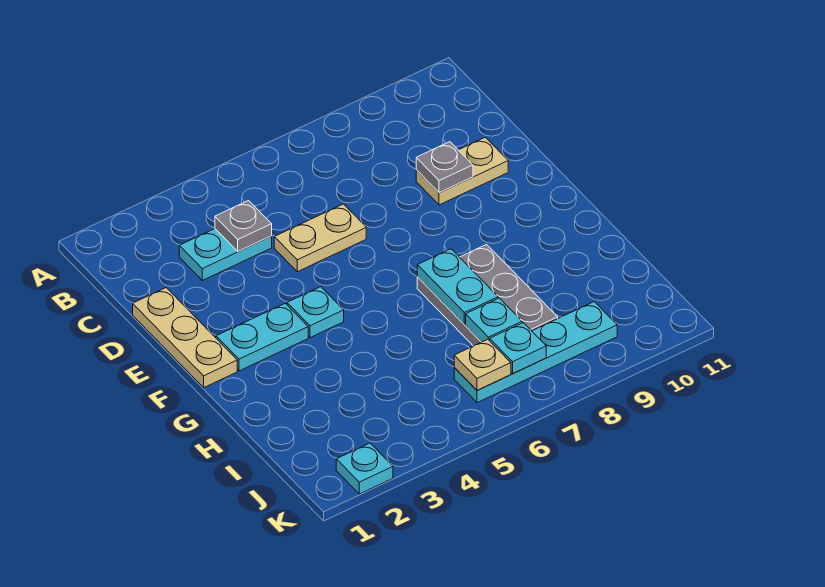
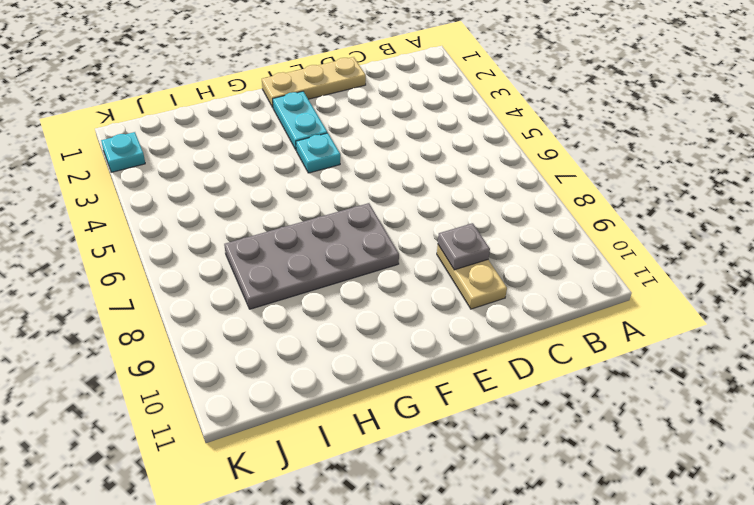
grey plate F7:I8 level 1 -> grey plate G7:I8 level 1
none -> cyan plate C3:C4 level 1
none -> tan plate D5:D6 level 1
none -> cyan plate J6:J9 level 1

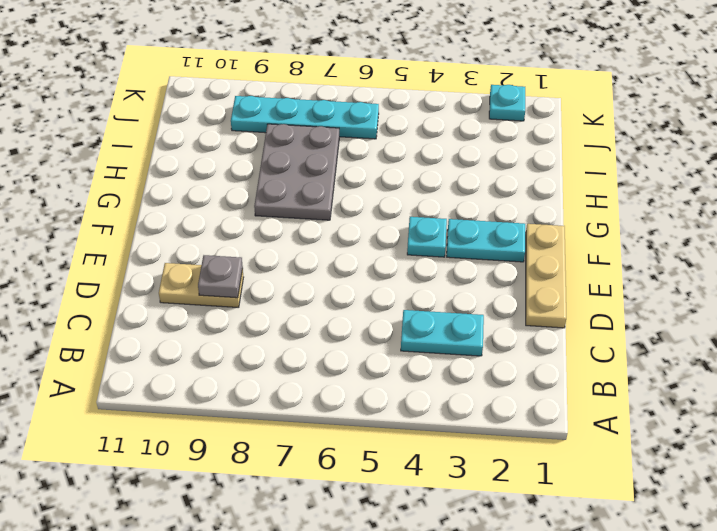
none -> tan plate D5:D6 level 1
none -> grey plate C4 level 2
none -> cyan plate G7:H7 level 2

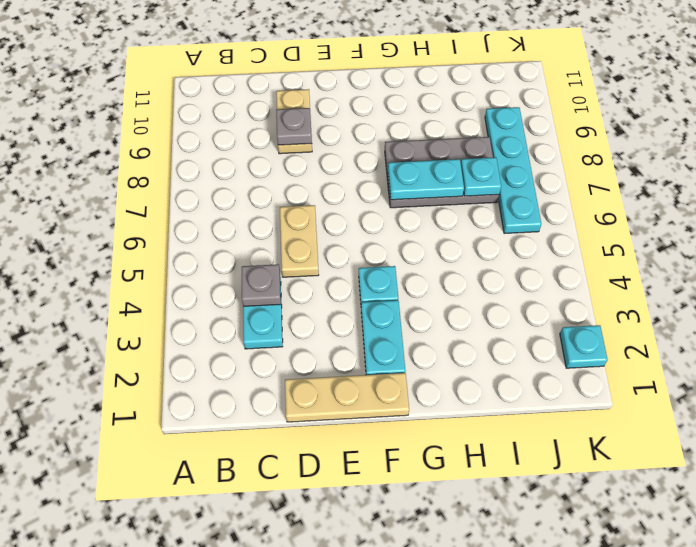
none -> tan plate J6 level 2
none -> cyan plate J7 level 2

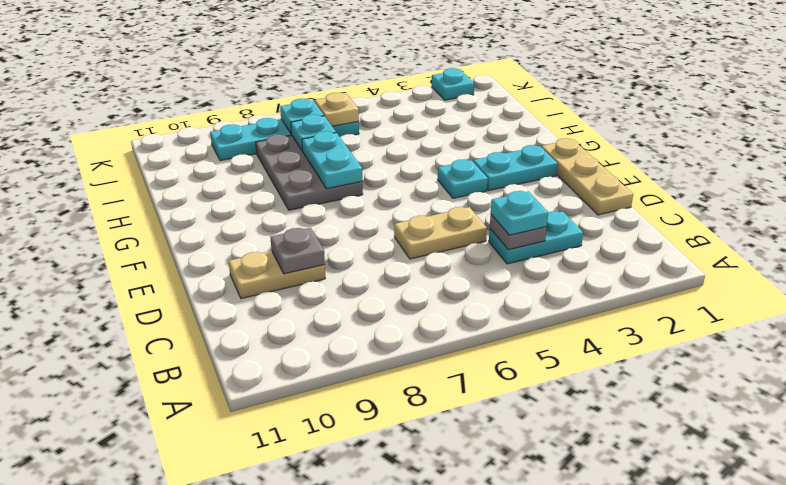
cyan plate C4 level 3 -> none

